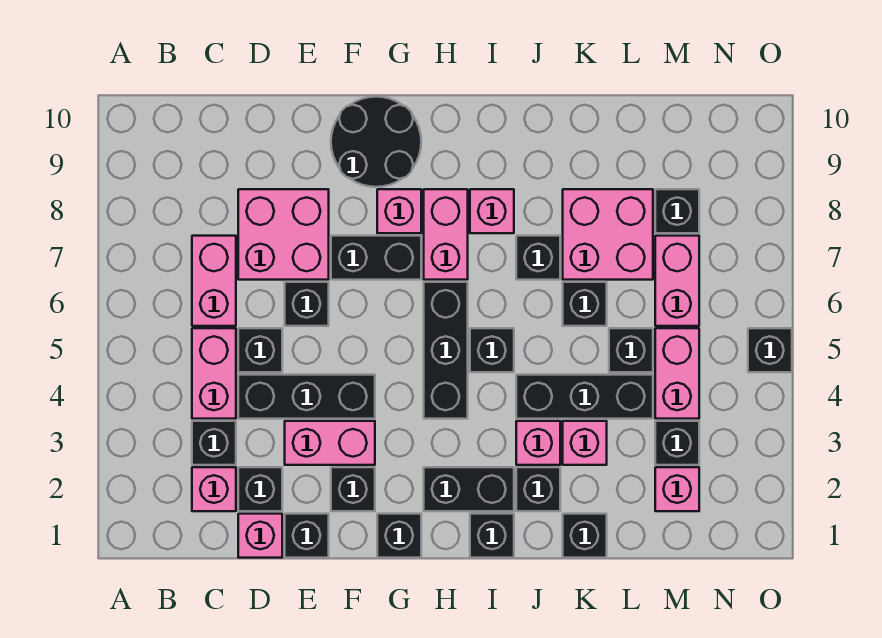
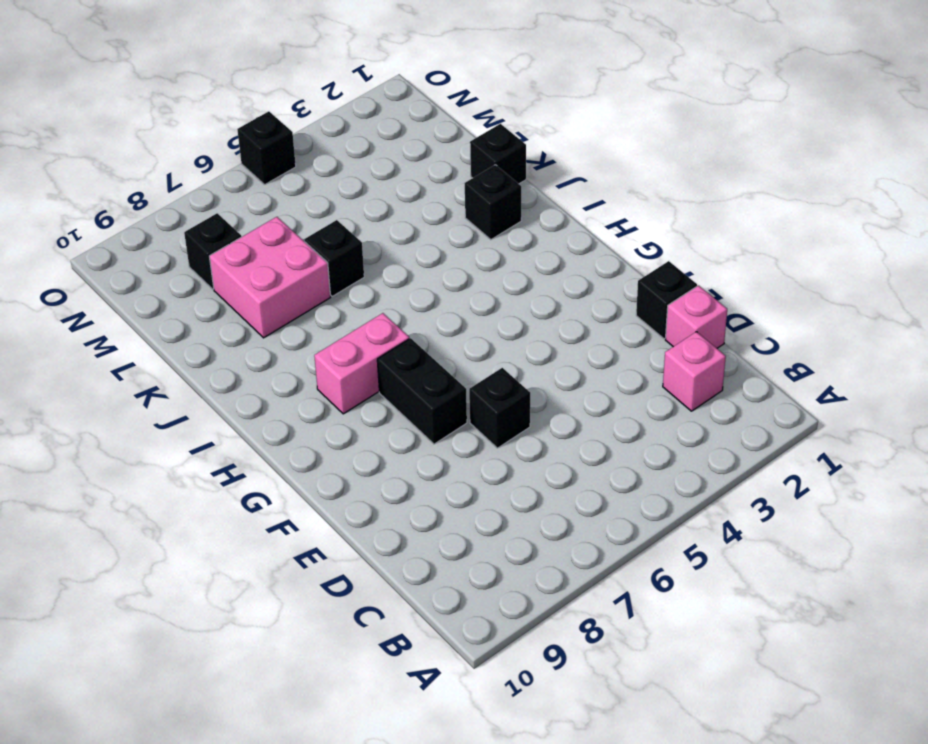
none -> black brick C3 level 1
none -> pink brick C4:C5 level 1
none -> pink brick C6:C7 level 1
none -> black brick D2 level 1

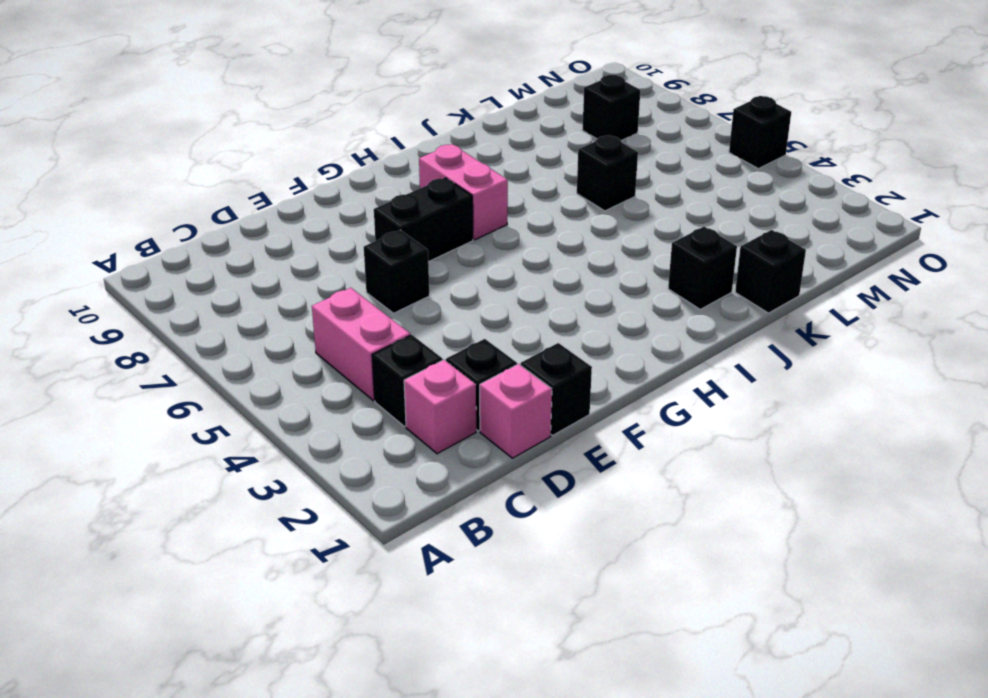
none -> pink brick C6:C7 level 1
none -> black brick D4:F4 level 1
none -> black brick D5 level 1
none -> pink brick D7:E8 level 1

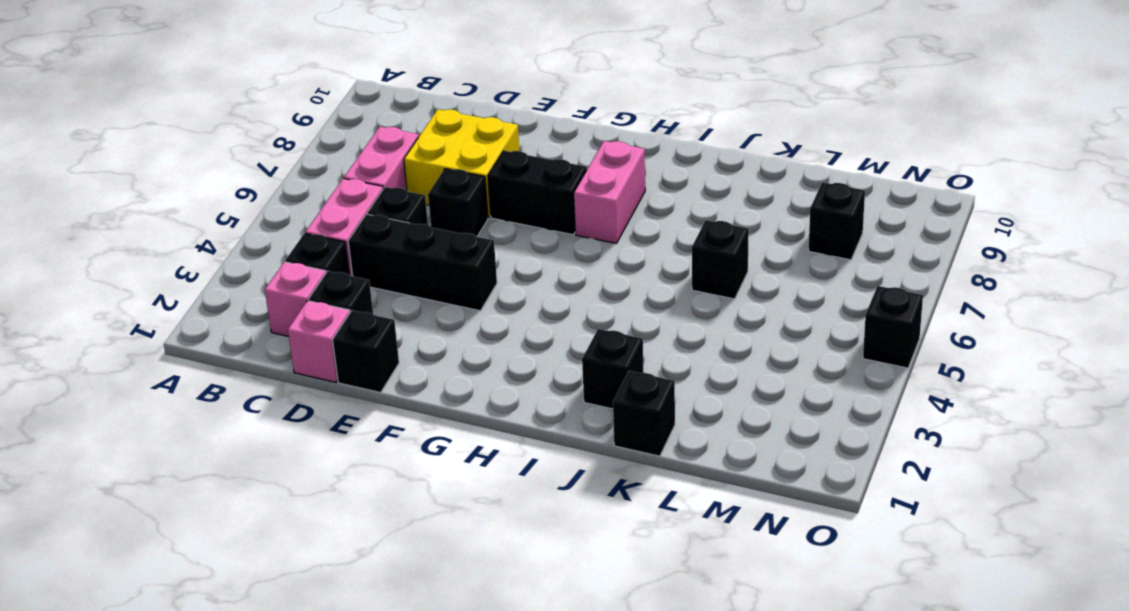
yellow brick D7:E8 level 1 -> pink brick D7:E8 level 1
none -> pink brick E3:F3 level 1
none -> black brick F2 level 1
none -> black round brick F9:G10 level 1
none -> black brick G1 level 1

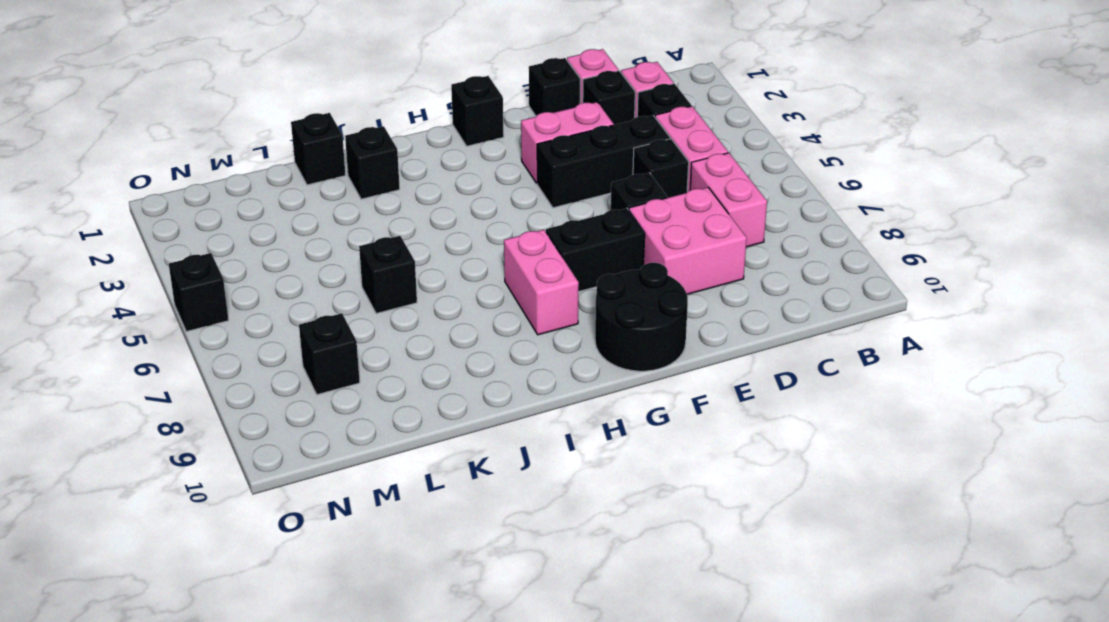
none -> black brick F2 level 1
none -> pink brick G8 level 1
none -> black brick H2:I2 level 1
none -> black brick H4:H6 level 1

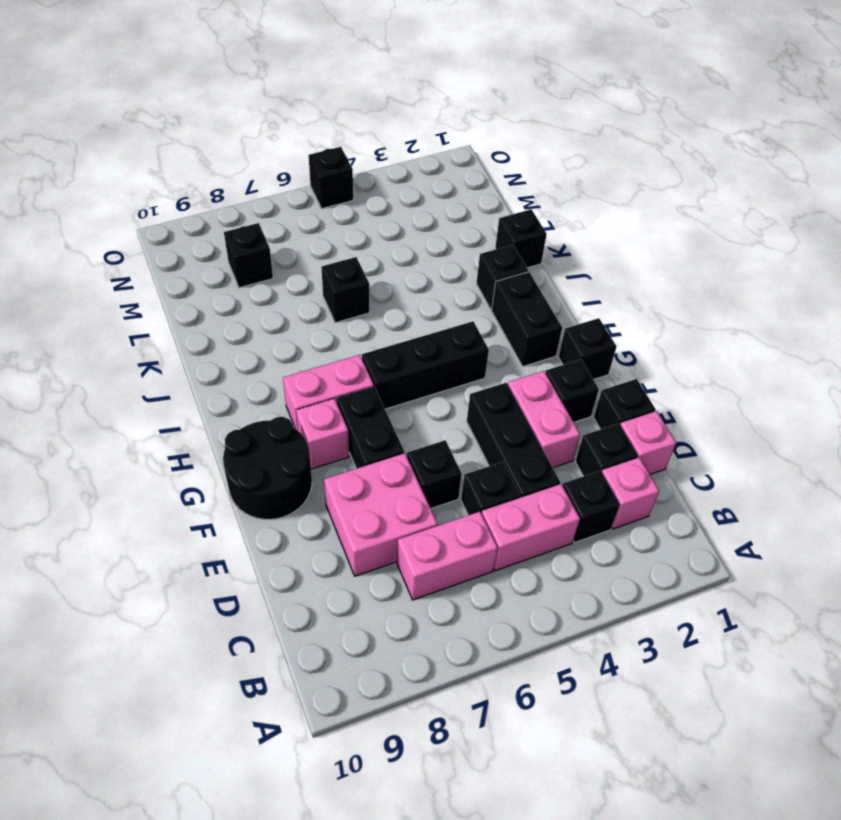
none -> black brick I1 level 1
none -> black brick I5 level 1
none -> pink brick I8 level 1
none -> pink brick J3 level 1

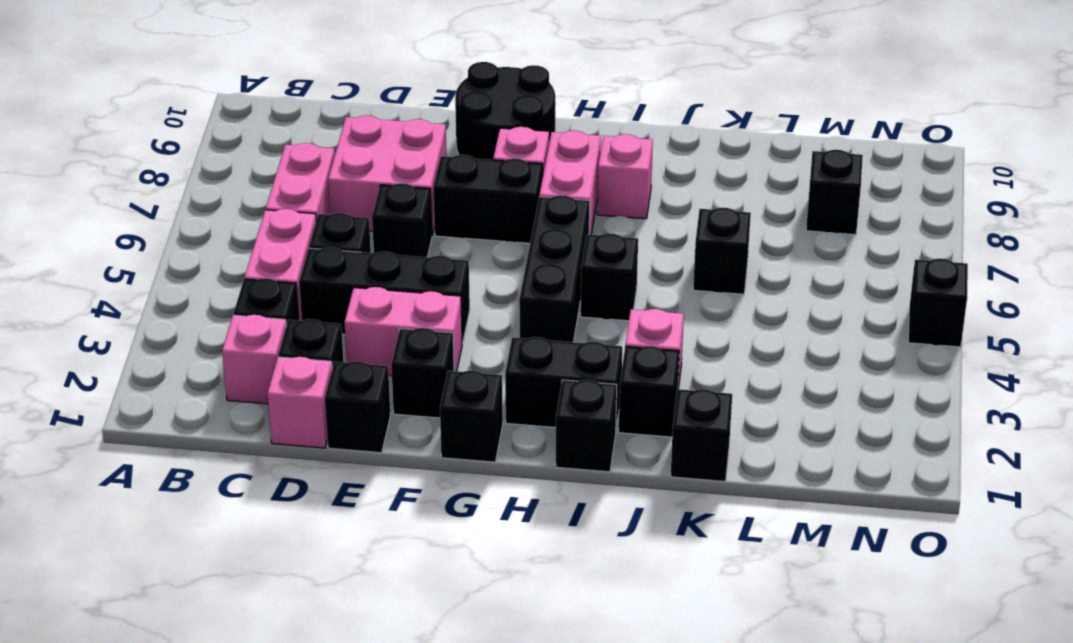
none -> black brick J4:L4 level 1
none -> black brick J7 level 1
none -> pink brick K3 level 1
none -> pink brick K7:L8 level 1

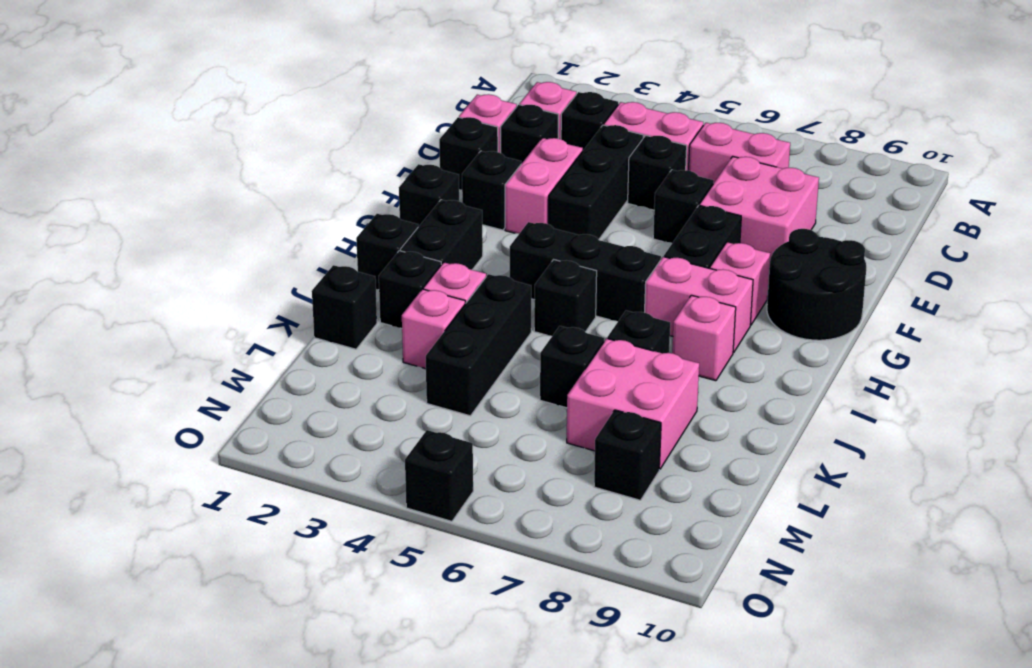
none -> black brick L5 level 1
none -> pink brick M2 level 1
none -> black brick M3 level 1
none -> pink brick M4:M5 level 1

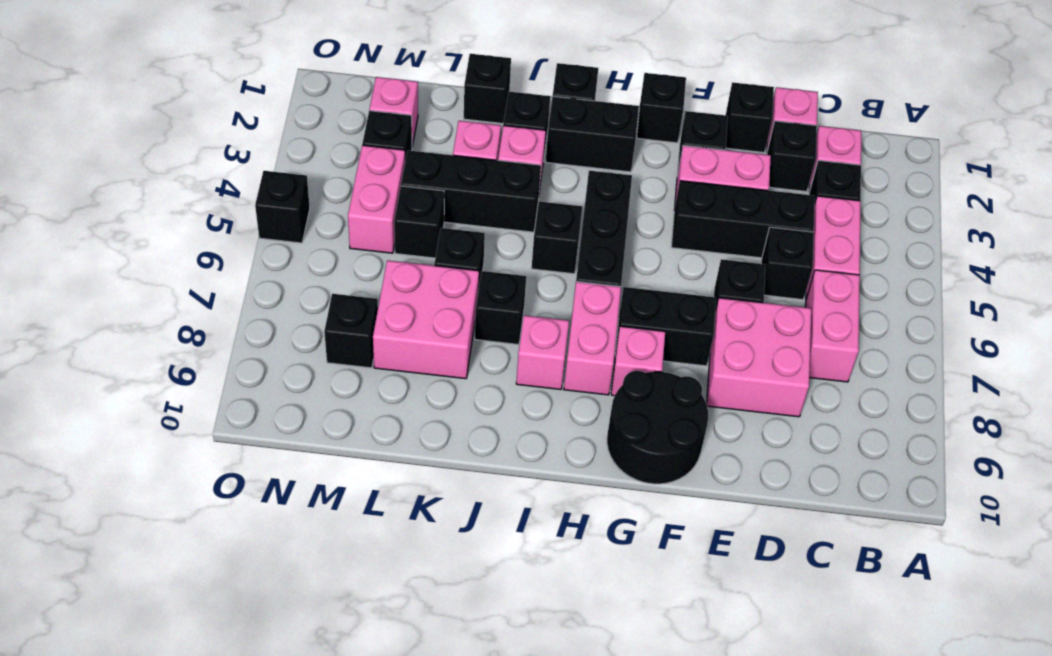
none -> pink brick M6:M7 level 1

